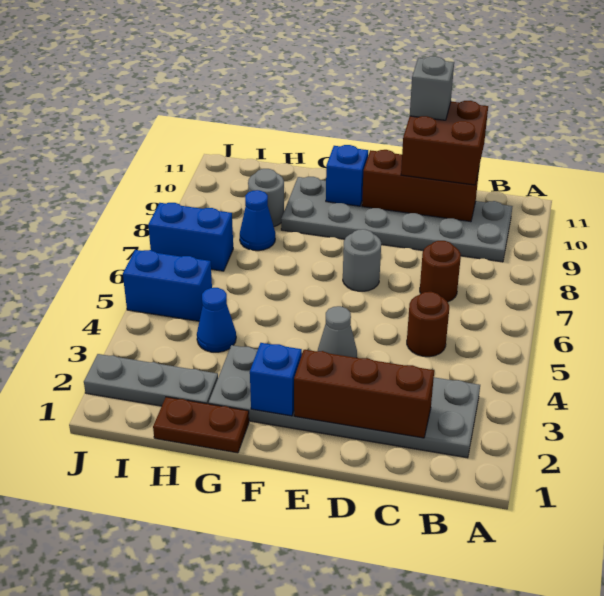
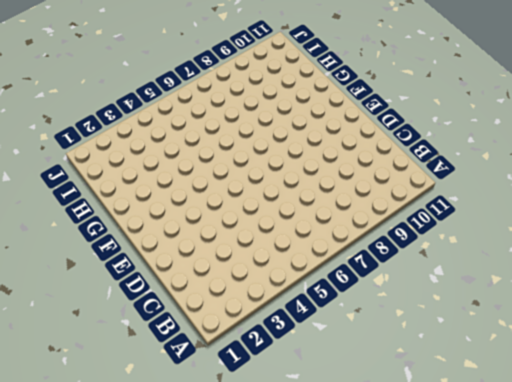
none -> grey plate B2:G3 level 1
none -> grey plate B9:G10 level 1
none -> brown round brick C5 level 1

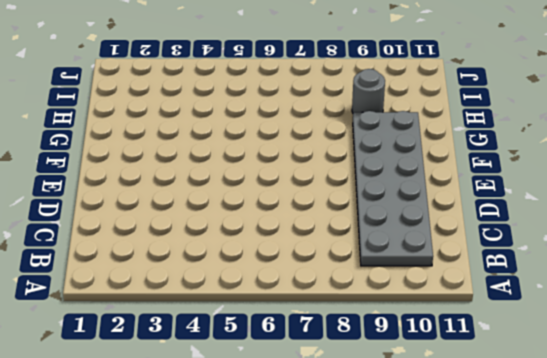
none -> grey plate B2:G3 level 1
none -> brown round brick C5 level 1
none -> brown round brick C7 level 1

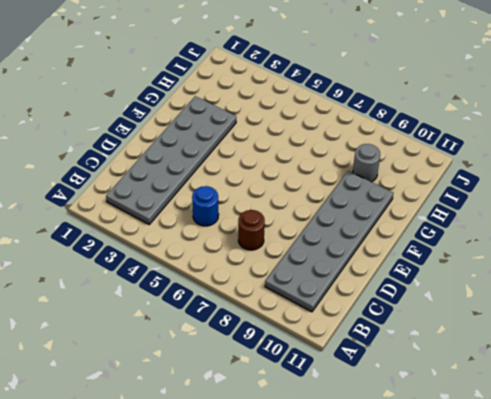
blue round brick C5 level 1 -> brown round brick C5 level 1
none -> grey cone E4 level 1
none -> grey round brick E7 level 1
none -> brown plate G1:H1 level 1

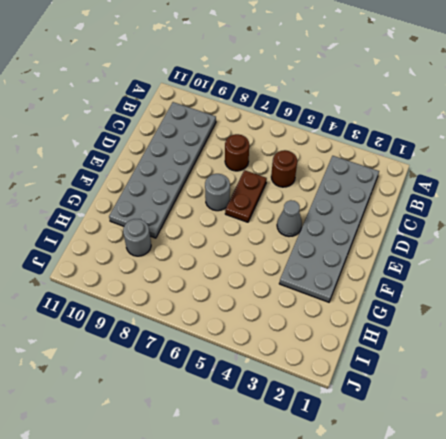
brown plate D6:E6 level 1 -> brown plate G1:H1 level 1
none -> grey plate H2:J2 level 1
none -> blue cone H4 level 1
none -> blue cone H8 level 1

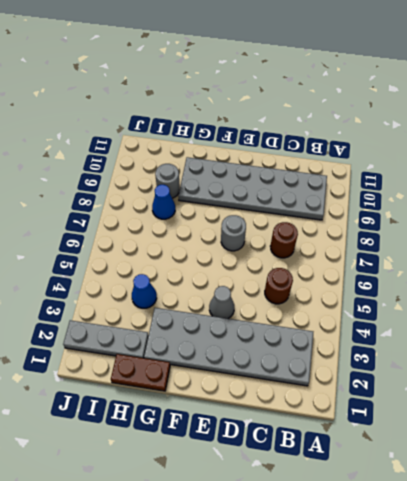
none -> blue brick I5:J5 level 1
none -> blue brick I7:J7 level 1
none -> brown brick C2:E2 level 2

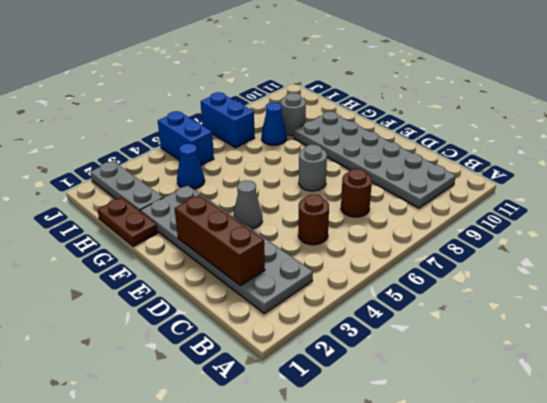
none -> brown brick C10:E10 level 2
none -> blue brick F2 level 2
none -> blue brick F10 level 2

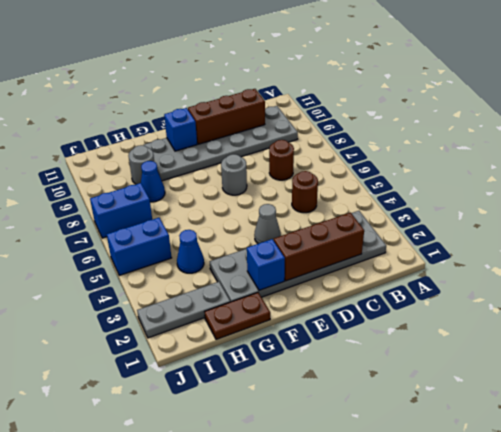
none -> brown brick C10:D11 level 3
none -> grey brick D11 level 4

